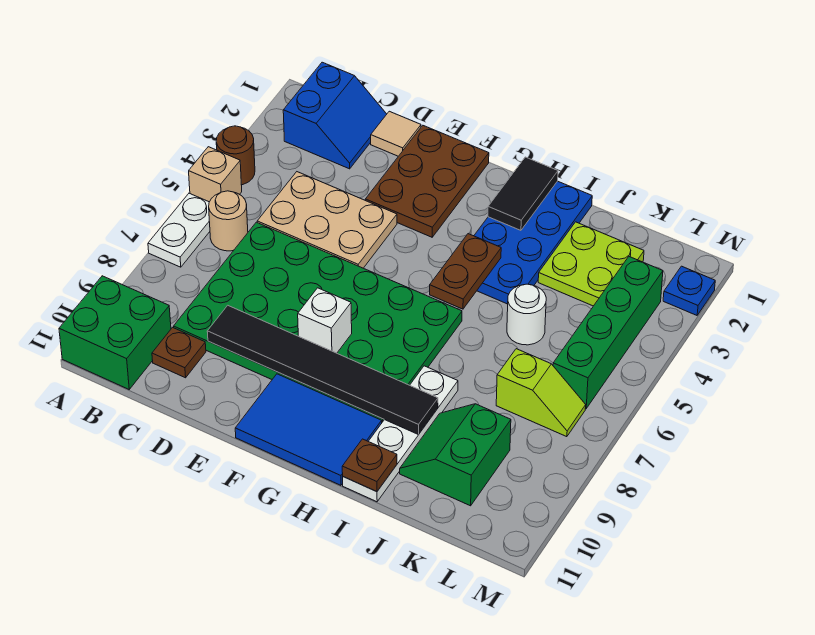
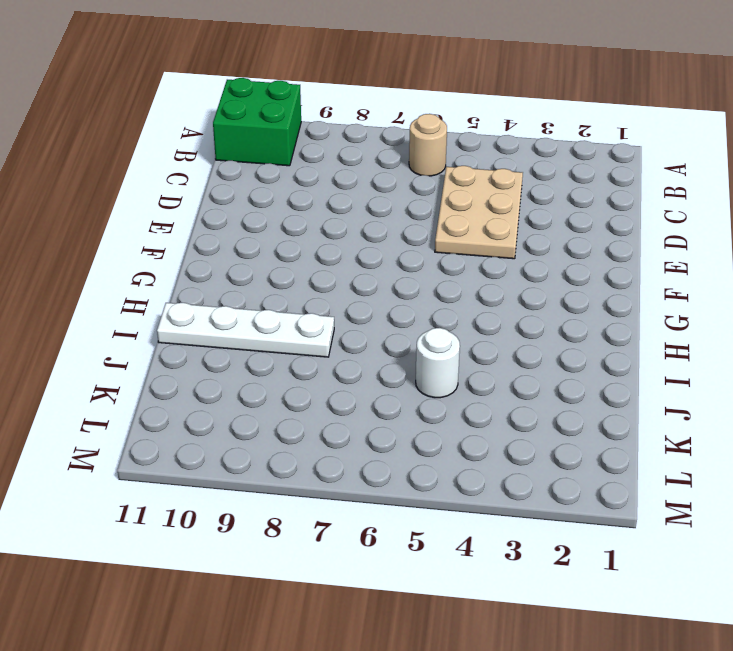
none -> brown round brick A4 level 1
none -> tan brick A5 level 1
none -> white plate A6:A7 level 1

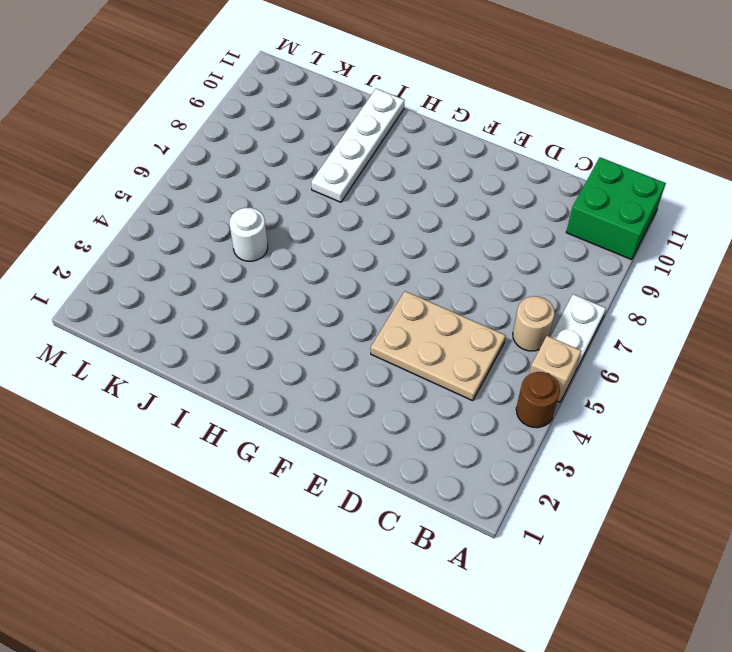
none -> blue slope B1:C2 level 1 top B
none -> green plate C6:H9 level 1
none -> brown plate C10 level 1

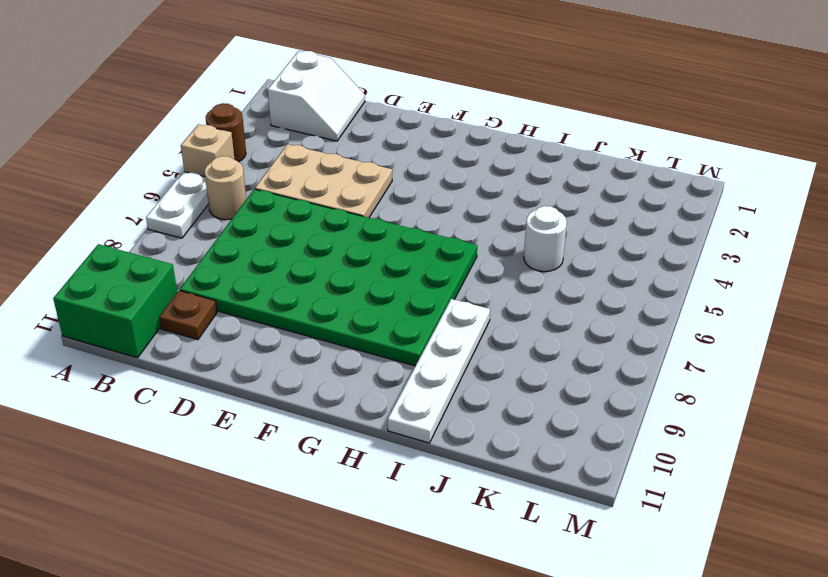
white slope B1:C2 level 1 top B -> blue slope B1:C2 level 1 top B
none -> tan tile D1 level 1
none -> brown plate E1:F3 level 1
none -> blue tile F10:H11 level 1

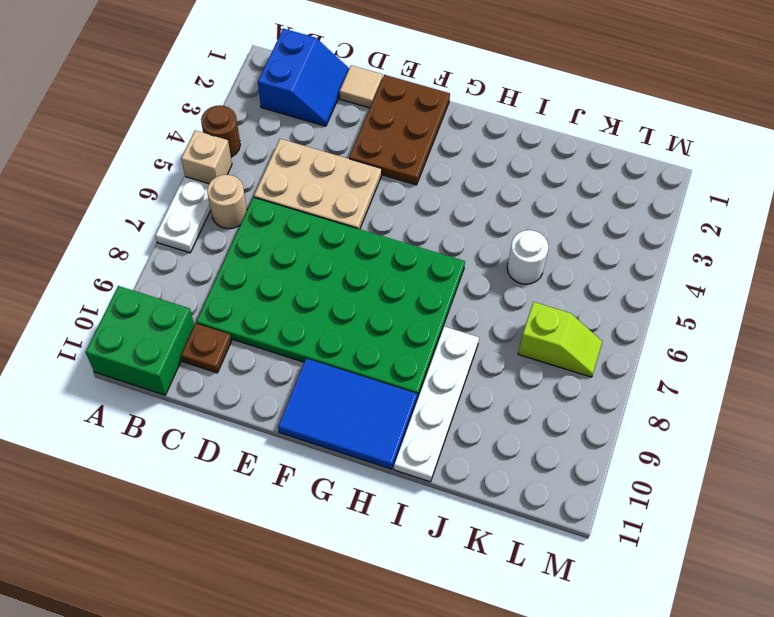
none -> blue plate H1:I4 level 1
none -> lime plate J2:K3 level 1
none -> green slope J9:K10 level 1 top K

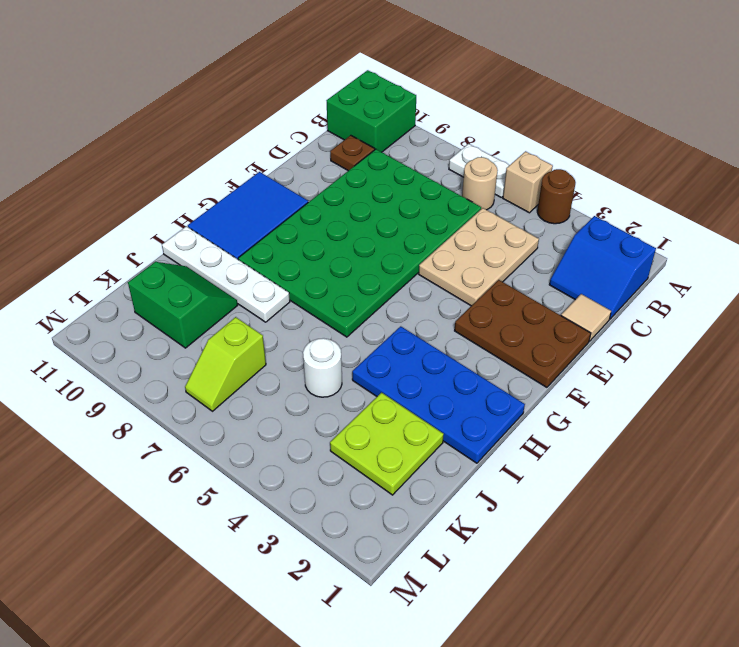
none -> green brick L3:L6 level 1
none -> blue plate M2 level 1
none -> black tile D9:I9 level 2

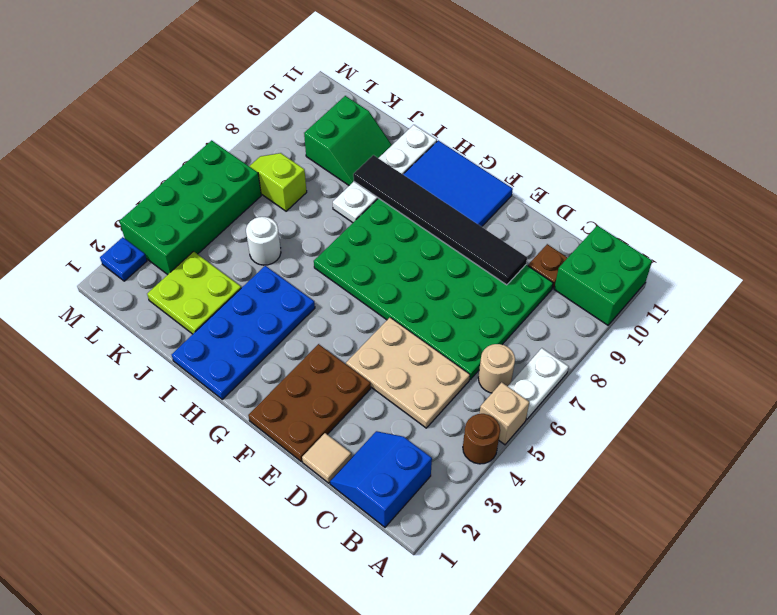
green brick L3:M6 level 1 -> green brick L3:L6 level 1
none -> white brick F8 level 2
none -> black tile H1:H2 level 2
none -> brown plate H4:H5 level 2

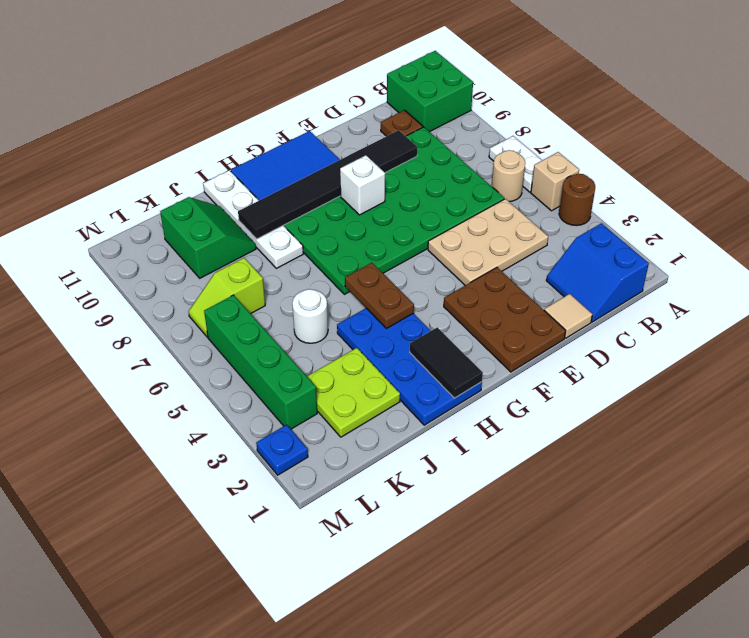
none -> brown plate I11 level 2

